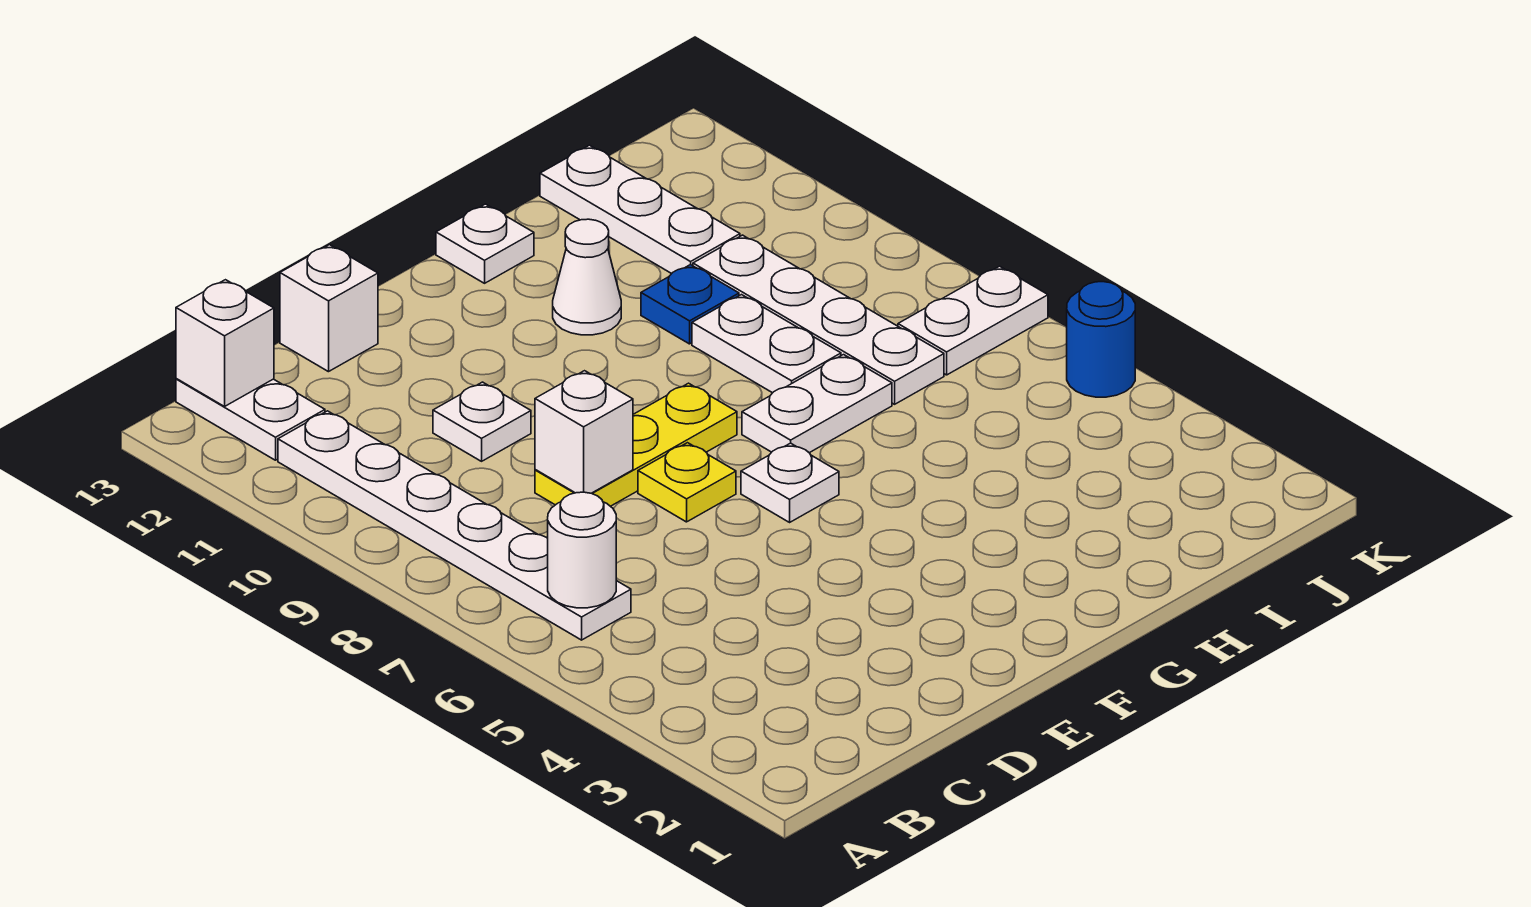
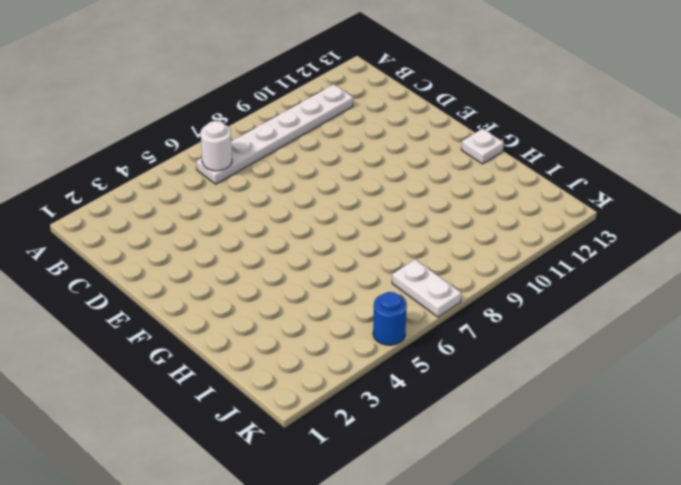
none -> white plate B12:B13 level 1
none -> yellow plate D8:F8 level 1
none -> white plate D10 level 1

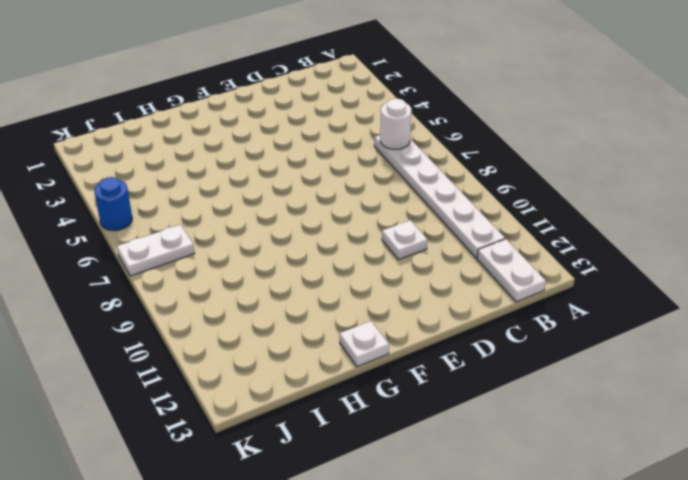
none -> yellow plate D8:F8 level 1
none -> white brick D13 level 1
none -> yellow plate E7 level 1

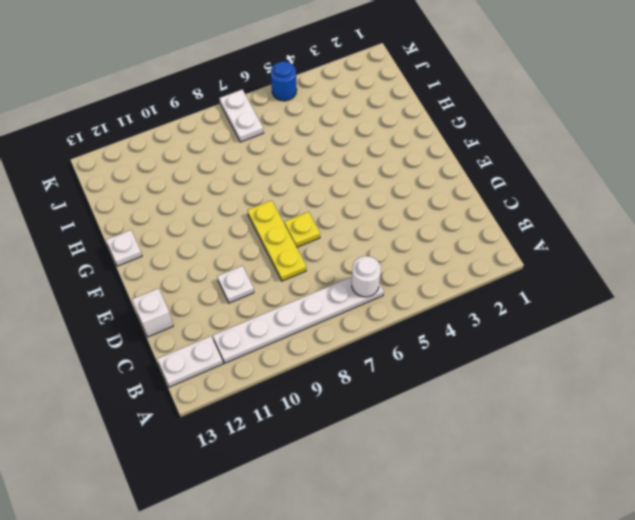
none -> white plate F6 level 1
none -> white plate G7:H7 level 1
none -> white cone G11 level 1

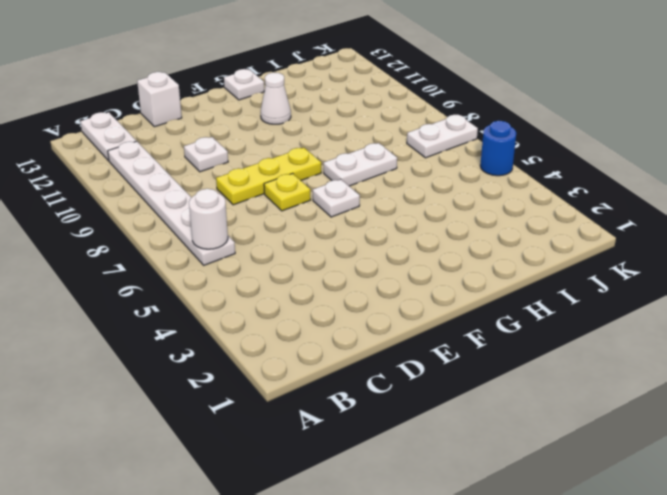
none -> white plate H8:H9 level 1
none -> blue plate H10 level 1
none -> white plate I7:I10 level 1

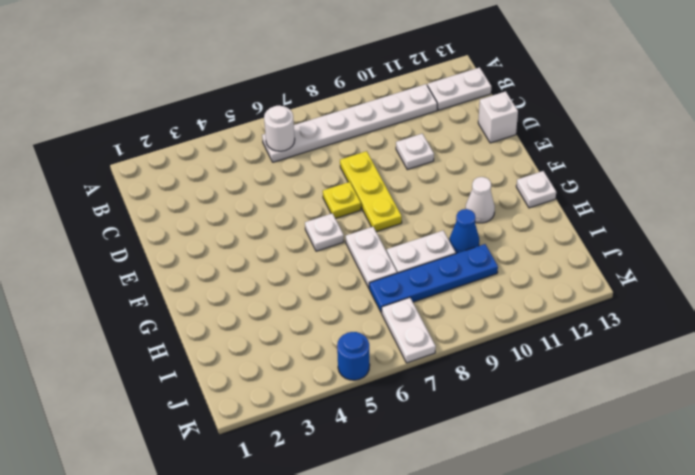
blue cone H10 level 1 -> blue plate H10 level 1
blue plate I7:I10 level 1 -> white plate I7:I10 level 1
none -> white plate I11:I13 level 1
none -> white brick B13 level 2
none -> white brick D8 level 2

